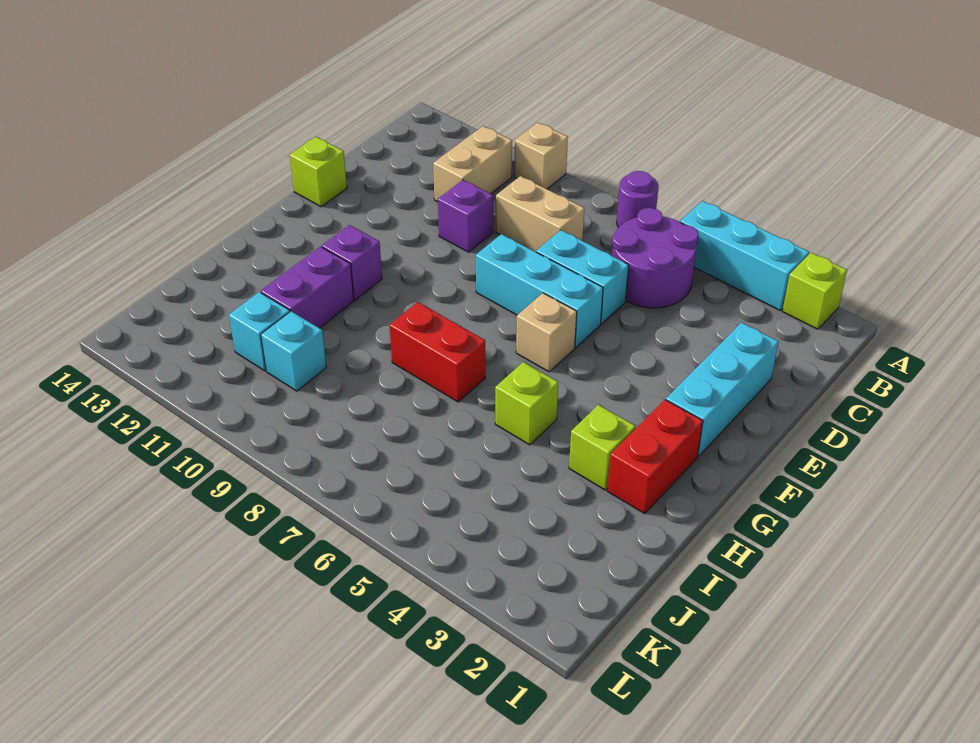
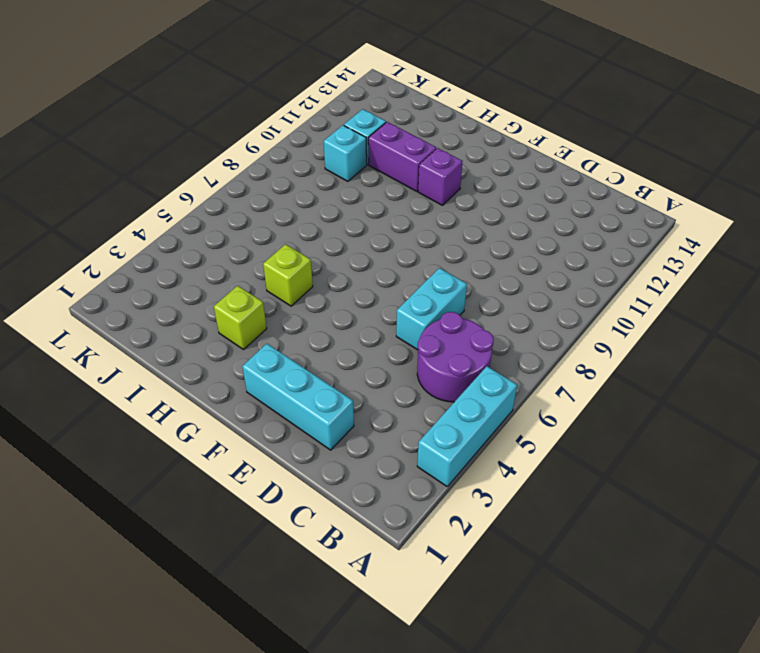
none -> lime brick A2 level 1
none -> purple round brick A7 level 1
none -> tan brick A10 level 1

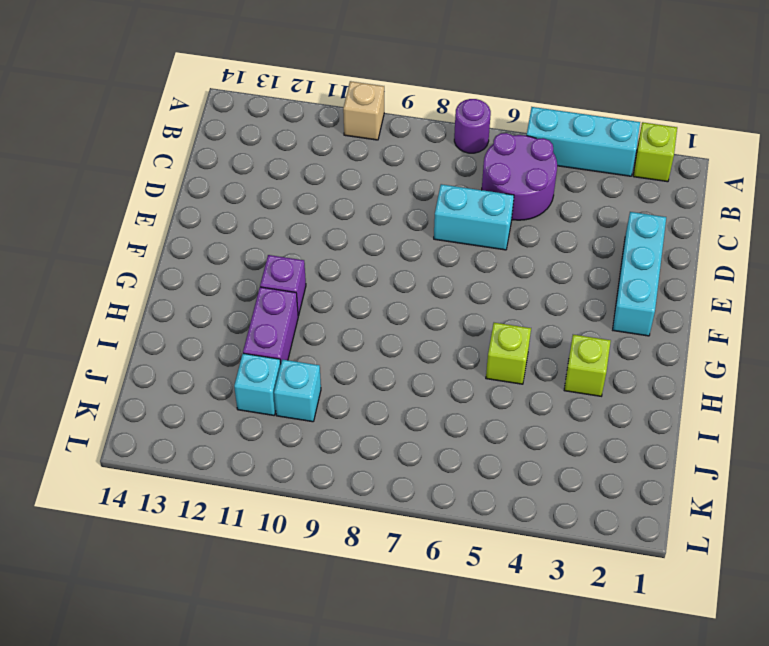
none -> tan brick B11:C11 level 1
none -> tan brick C8:C9 level 1
none -> purple brick D10 level 1

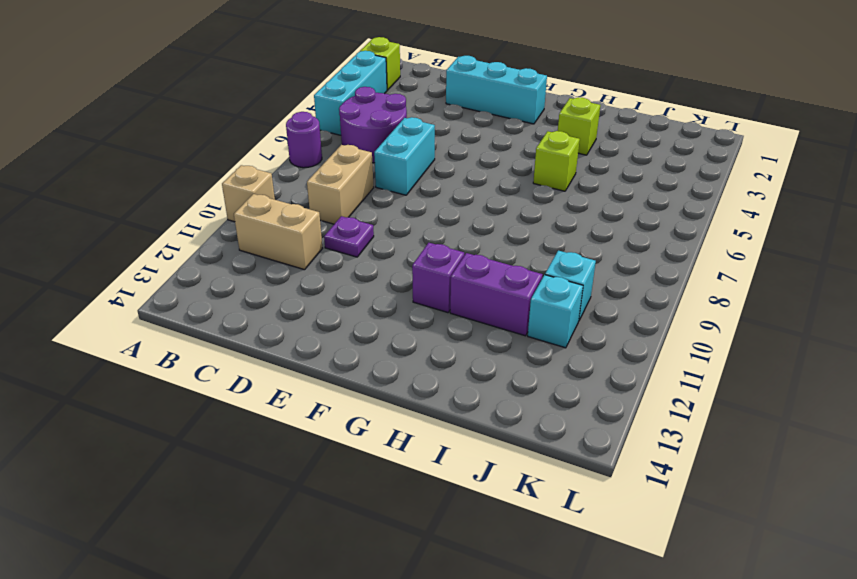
purple plate D10 level 1 -> purple brick D10 level 1
none -> cyan brick E6:E8 level 1
none -> lime brick E14 level 1
none -> tan brick F6 level 1

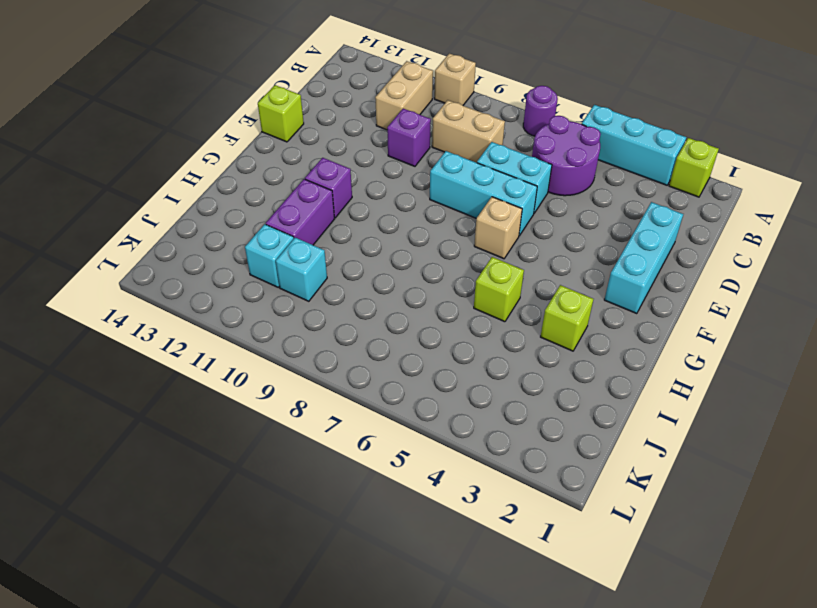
none -> red brick G2:H2 level 1
none -> red brick H7:H8 level 1

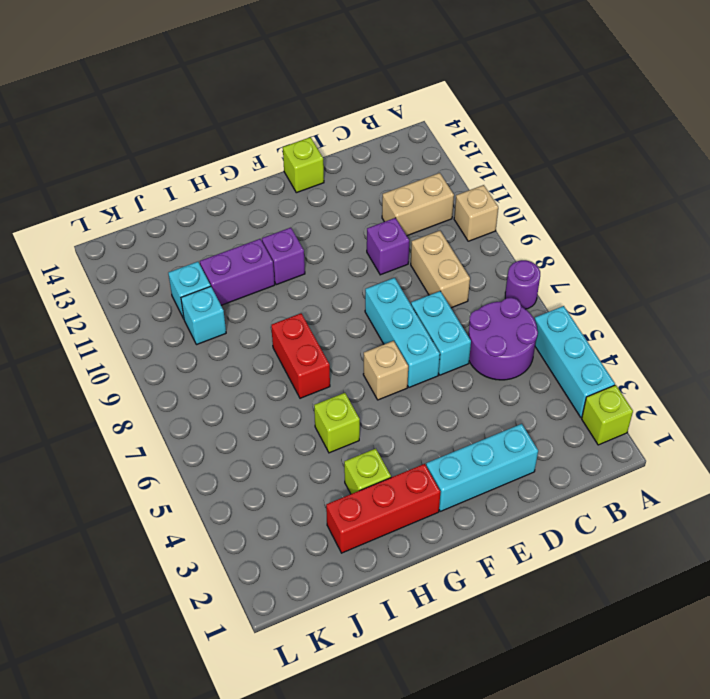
red brick G2:I2 level 1 -> red brick G2:H2 level 1

